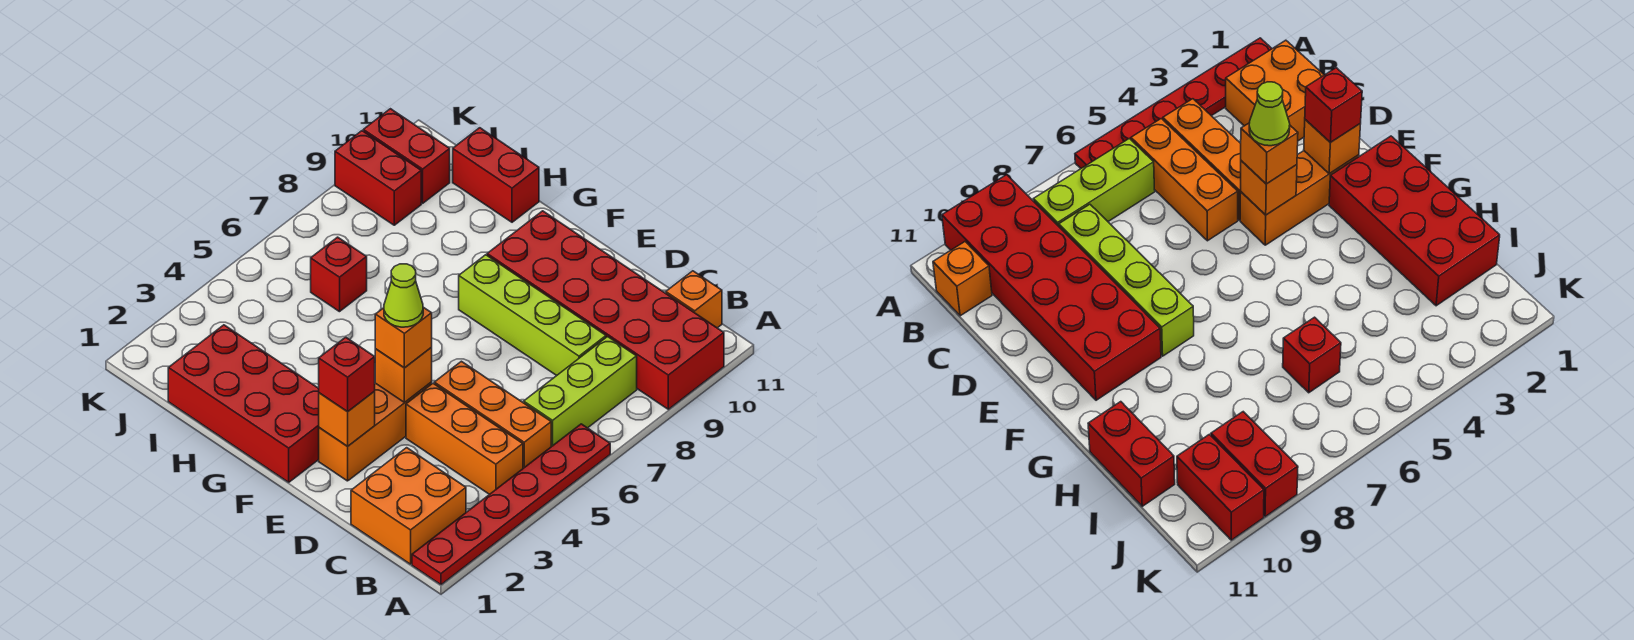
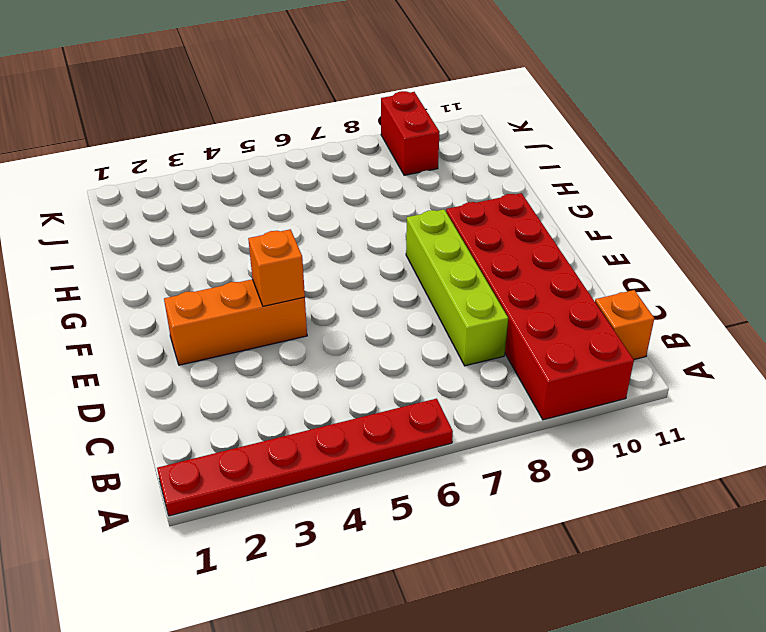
none -> orange brick B1:C2 level 1
none -> orange brick B4:D4 level 1
none -> orange brick B5:D5 level 1

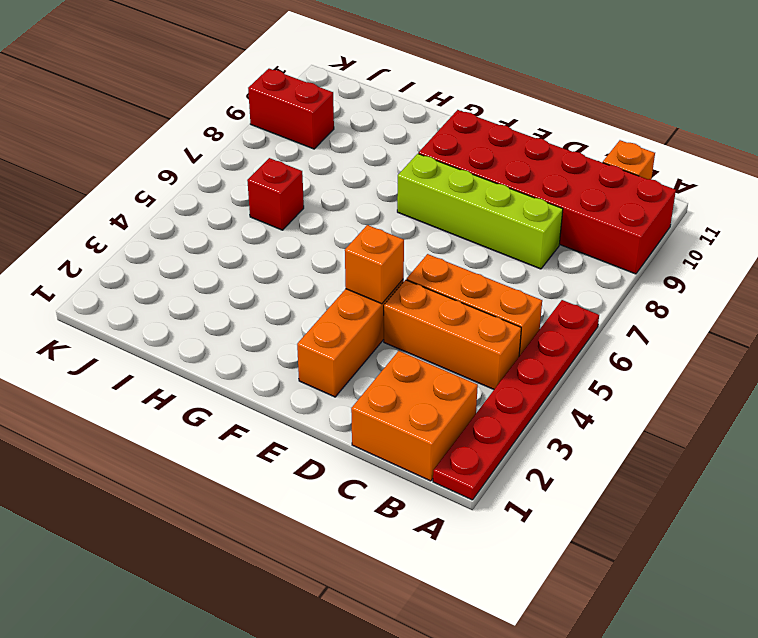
none -> lime brick B6:B8 level 1
none -> red brick F1:I2 level 1
none -> red brick H11:I11 level 1

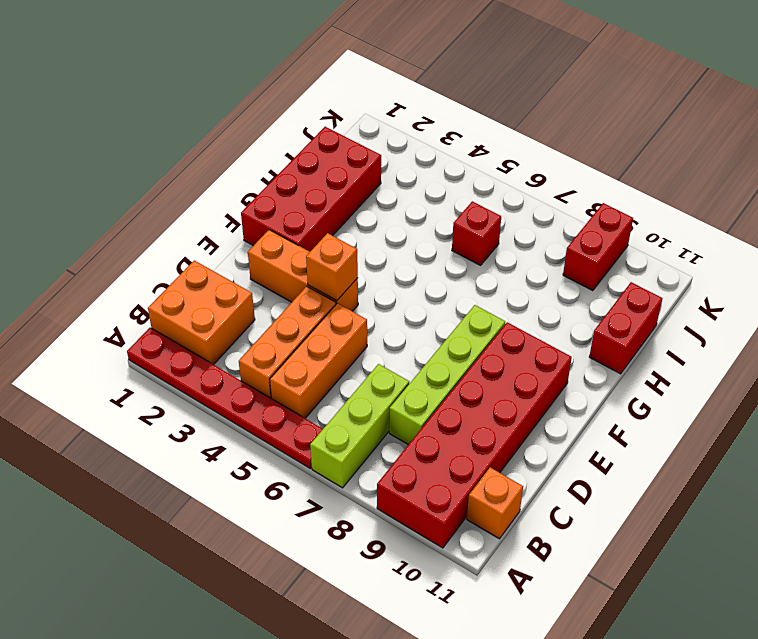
lime brick A7:C7 level 1 -> lime brick B6:B8 level 1
none -> red brick J10:K10 level 1
none -> orange brick E2 level 2
none -> red brick E2 level 3

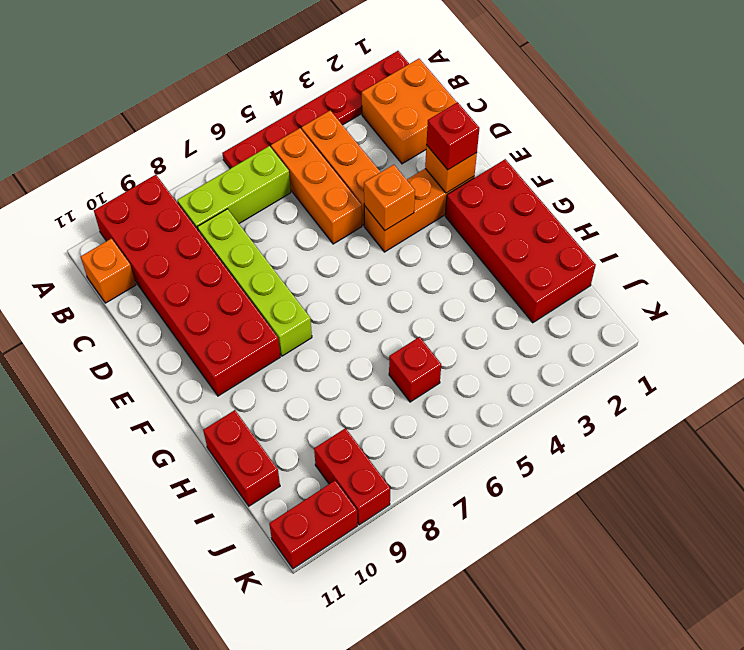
red brick K10:K11 level 1 -> red brick J10:K10 level 1
none -> orange brick E4 level 3
none -> lime cone E4 level 4

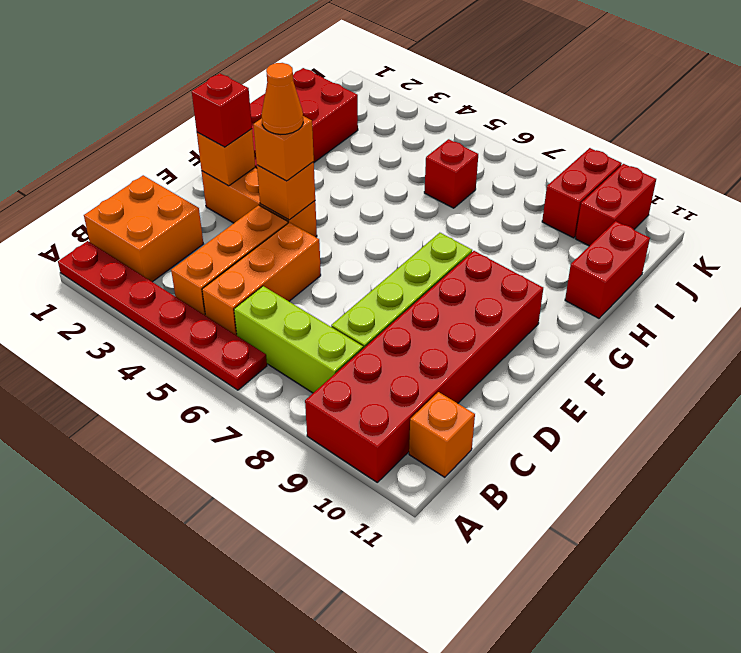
orange cone E4 level 4 -> lime cone E4 level 4

